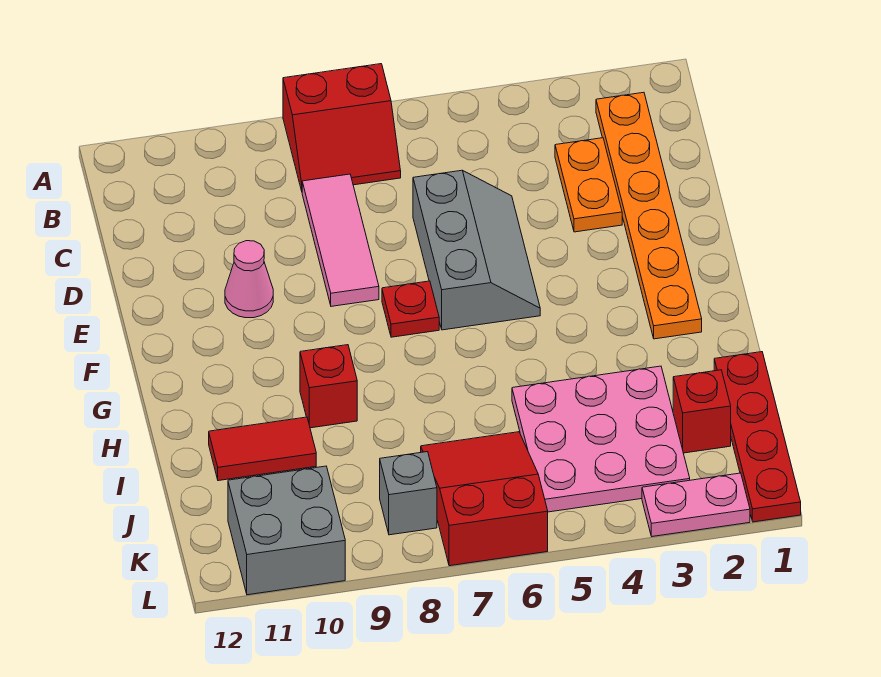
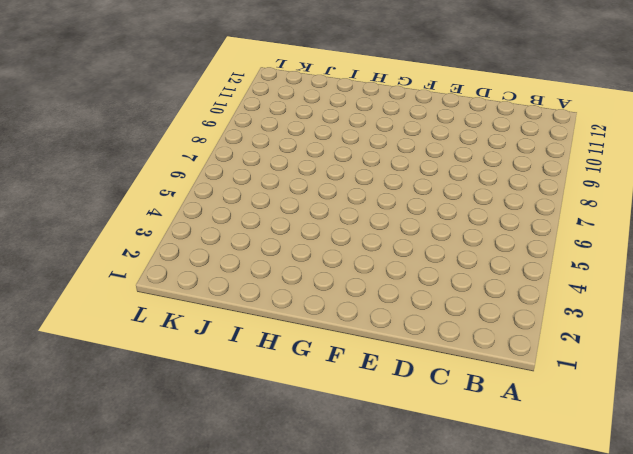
none -> red slope A7:B8 level 1 top A
none -> orange plate B2:G2 level 1
none -> orange plate C3:D3 level 1

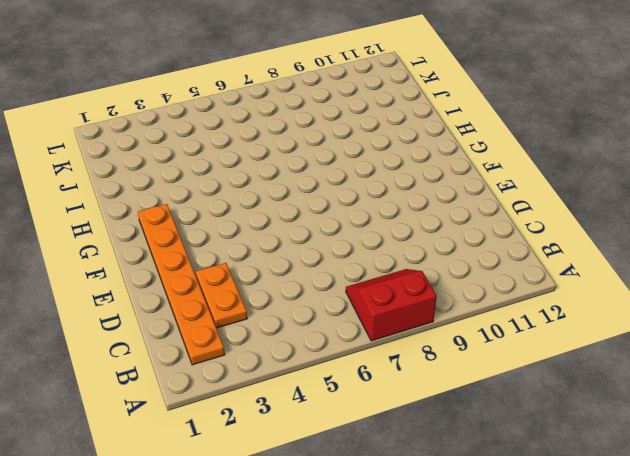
none -> pink tile C8:E8 level 1
none -> grey slope D5:F6 level 1 top 6
none -> pink cone E10 level 1

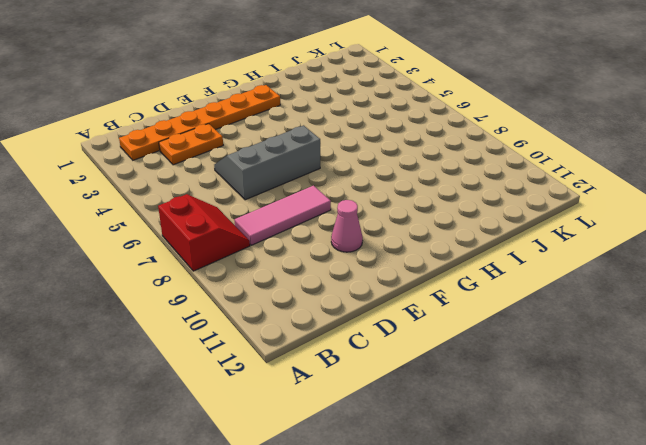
none -> red plate F7 level 1
none -> red brick H9 level 1
none -> red plate I1:L1 level 1

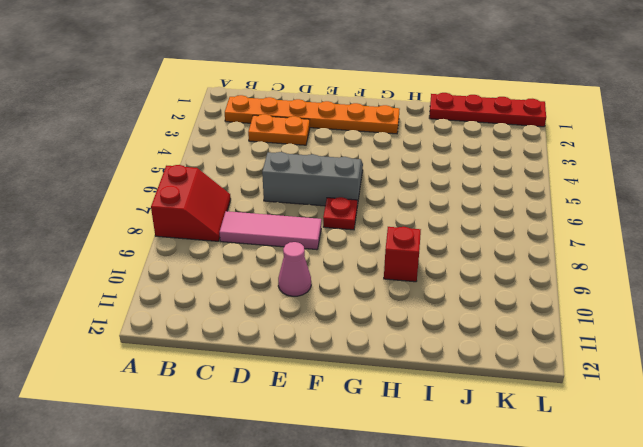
none -> pink plate I3:K5 level 1
none -> red tile I10:I11 level 1
none -> red brick J2 level 1

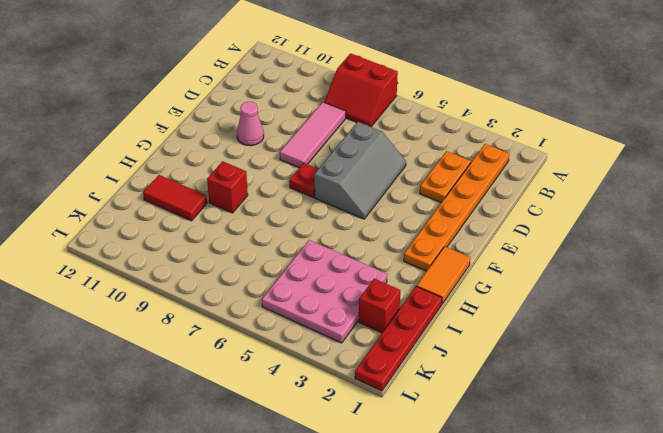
orange tile G1:H1 level 1 -> none
none -> red slope J6:L7 level 1 top L
none -> grey brick K8 level 1
none -> grey brick K10:L11 level 1

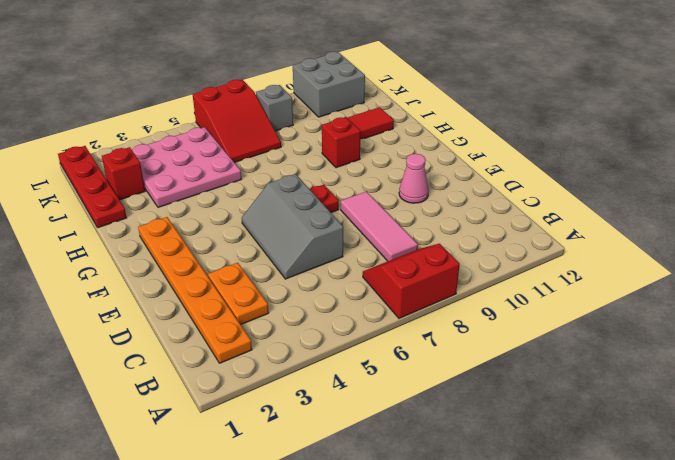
none -> pink plate L2:L3 level 1

